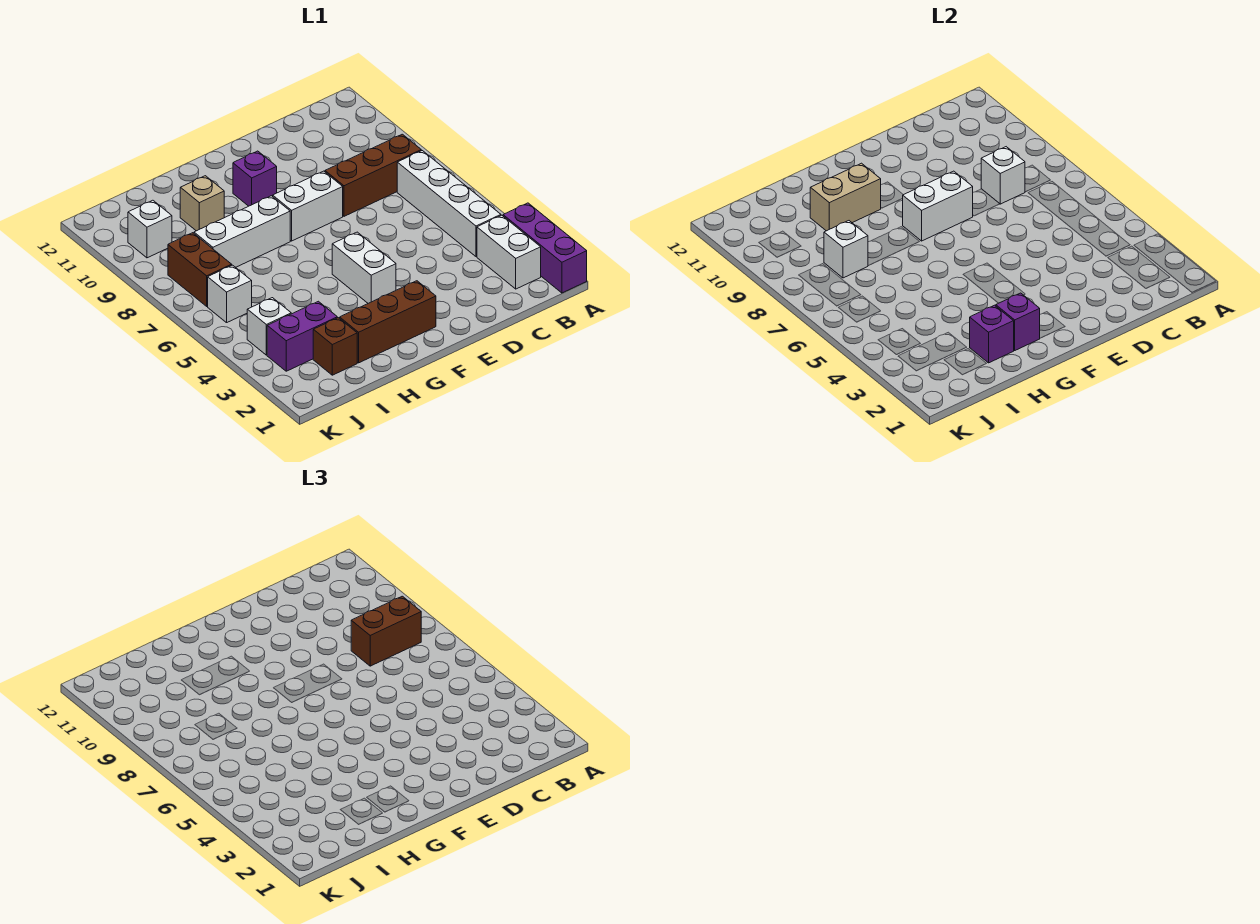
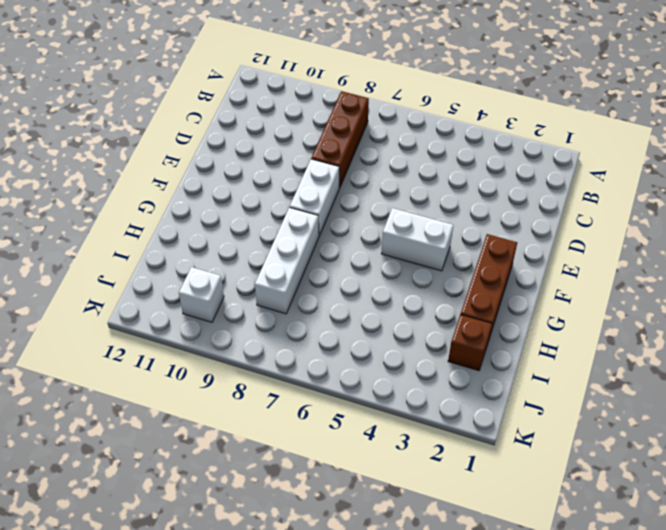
none -> purple brick A1:A3 level 1
none -> white brick B2:B3 level 1
none -> white brick B4:B7 level 1

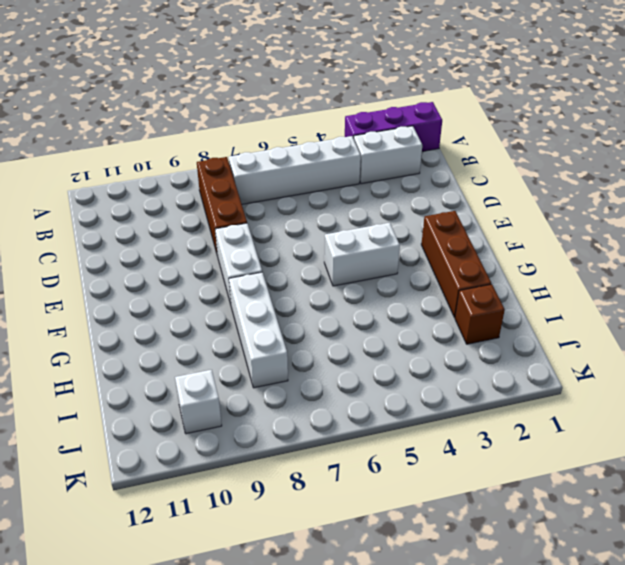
none -> purple brick F10 level 1
none -> tan brick H10 level 1
none -> purple brick I3:J3 level 1

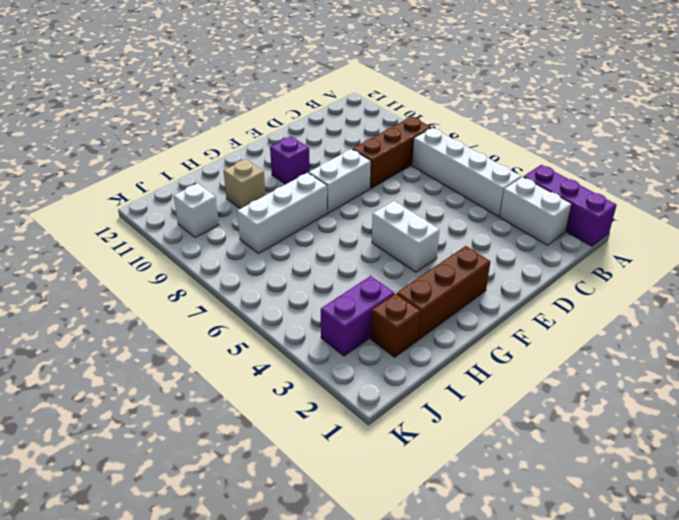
none -> white brick J4 level 1
none -> white brick J6 level 1
none -> brown brick J7:J8 level 1

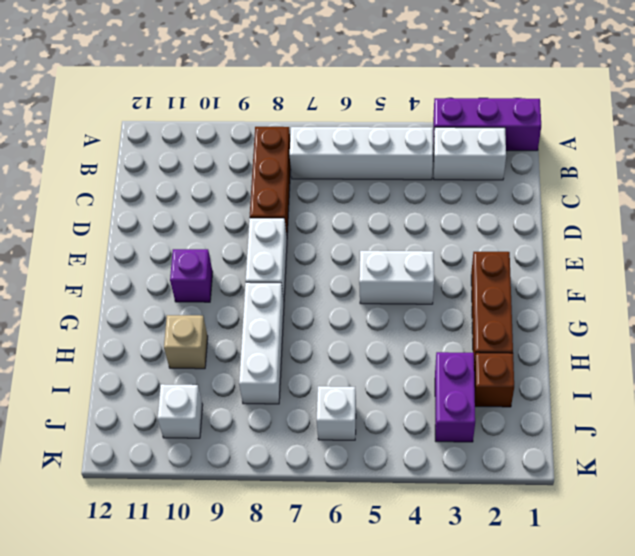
none -> white brick J4 level 1
none -> brown brick J7:J8 level 1
none -> white brick C8 level 2

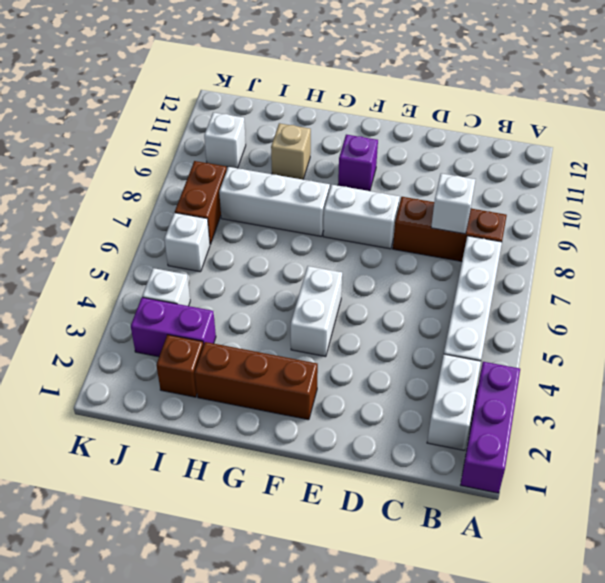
none -> white brick E8:F8 level 2
none -> purple brick G2 level 2
none -> tan brick G10:H10 level 2

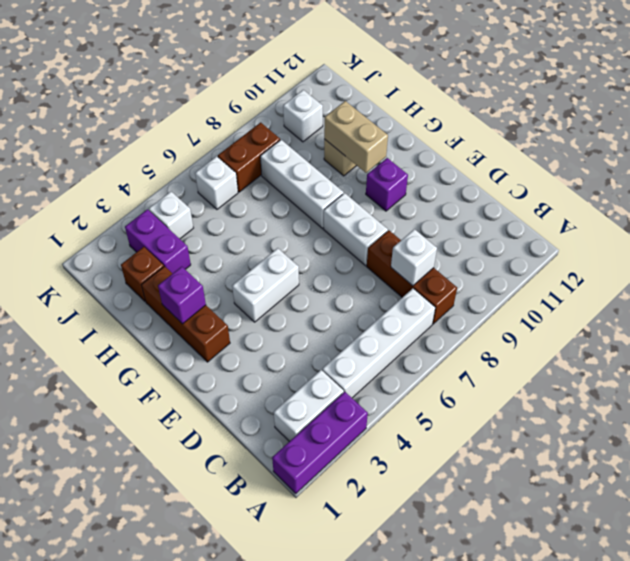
none -> white brick E8:F8 level 2
none -> purple brick H2 level 2
none -> white brick I8 level 2

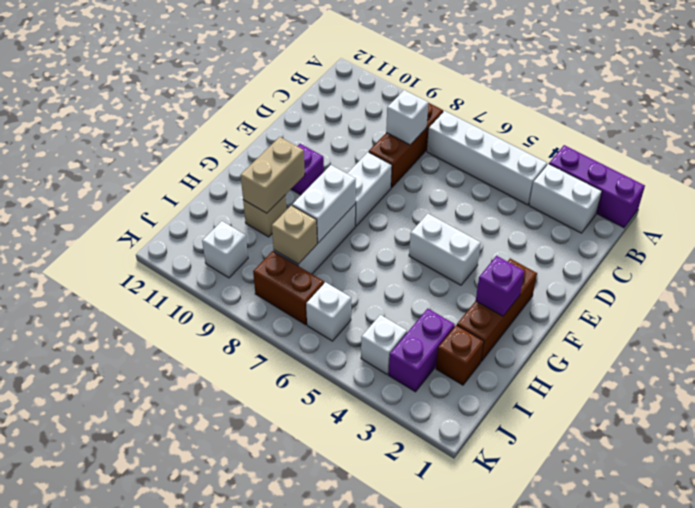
white brick G8:H8 level 2 -> white brick E8:F8 level 2
tan brick I8 level 2 -> white brick I8 level 2
none -> purple brick H2 level 2
none -> brown brick B8:C8 level 3

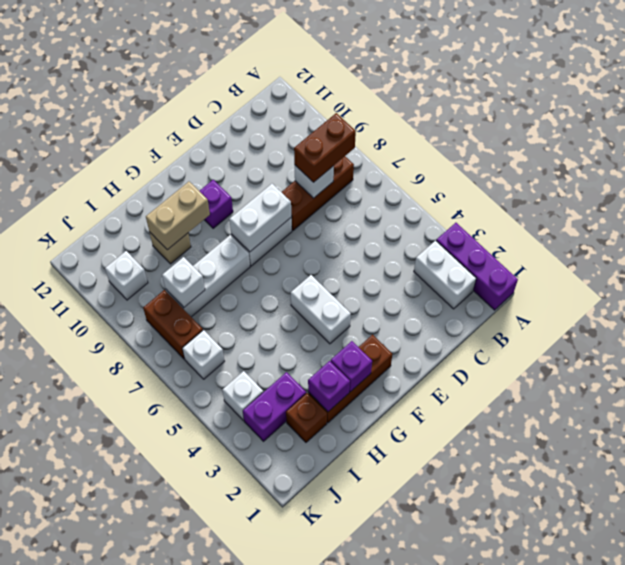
none -> white brick B4:B7 level 1

